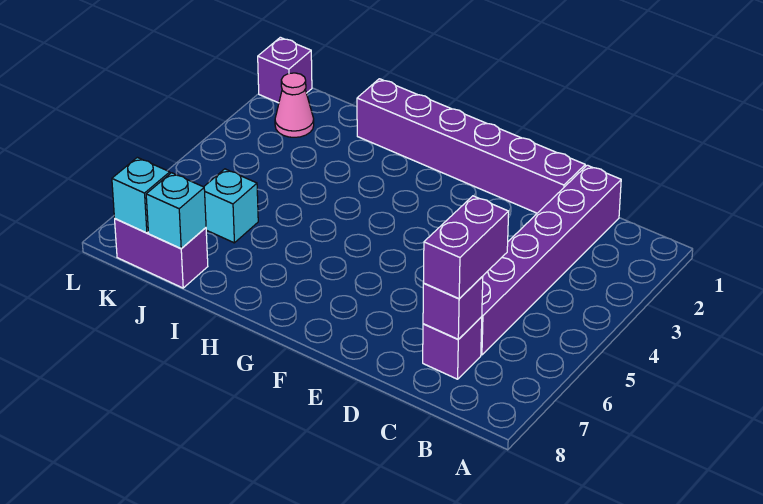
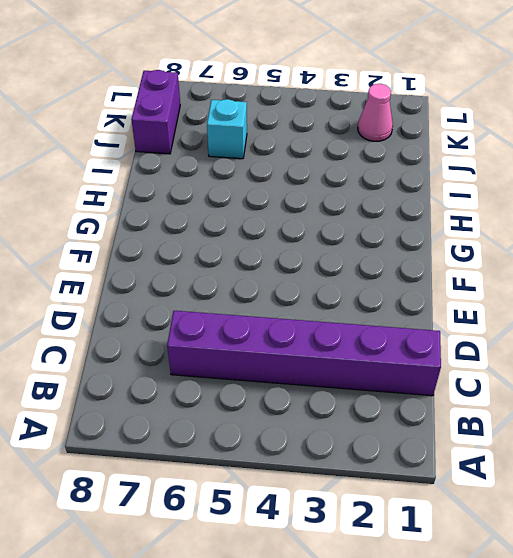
none -> purple brick C7 level 1
none -> purple brick D1:I1 level 1

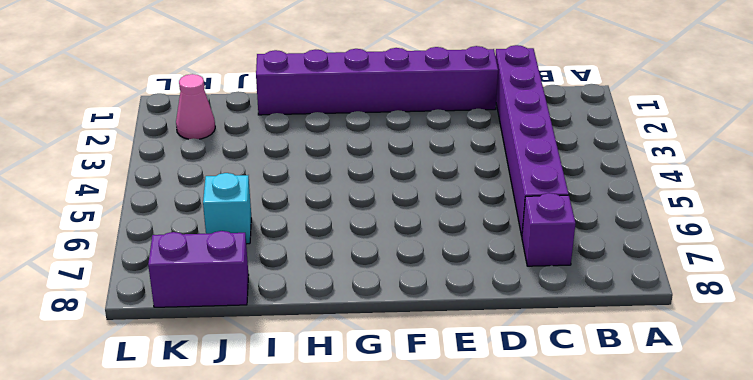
none -> purple brick L1 level 1
none -> purple brick C7 level 2

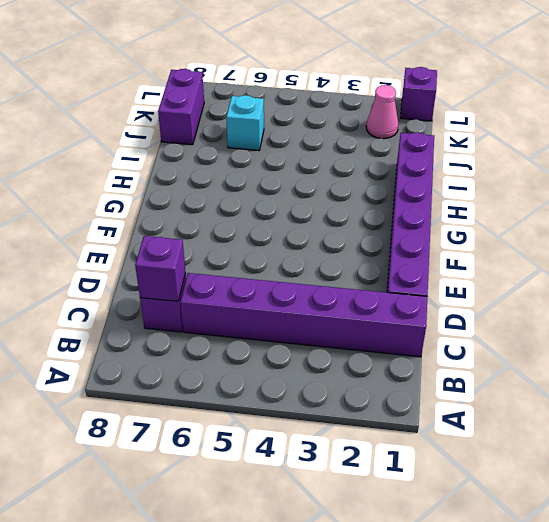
none -> cyan brick J8 level 2
none -> cyan brick K8 level 2

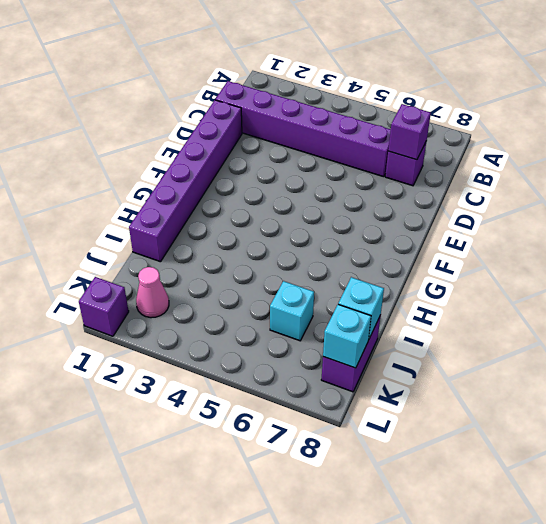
none -> purple brick C6:C7 level 3

